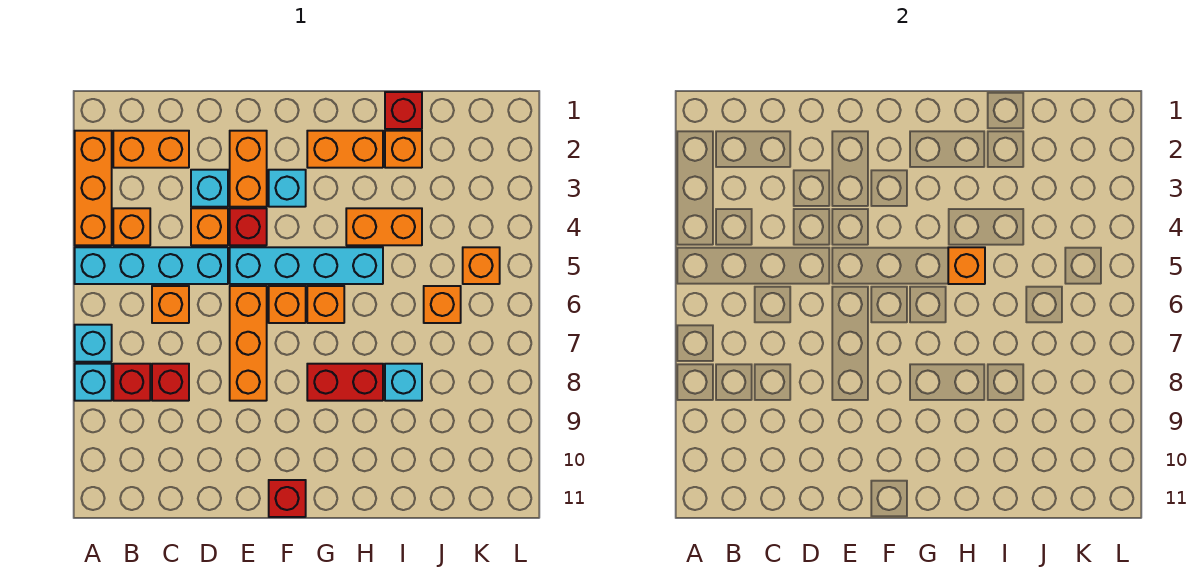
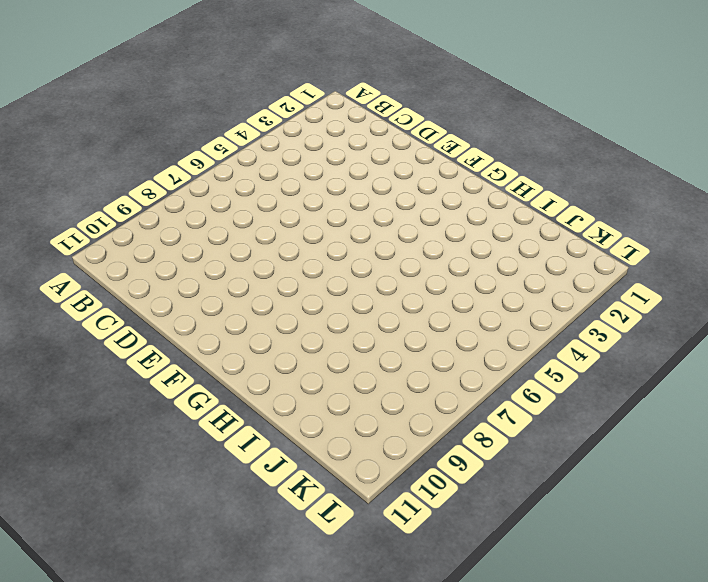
none -> orange brick A2:A4 level 1
none -> cyan brick A5:D5 level 1
none -> cyan brick A7 level 1

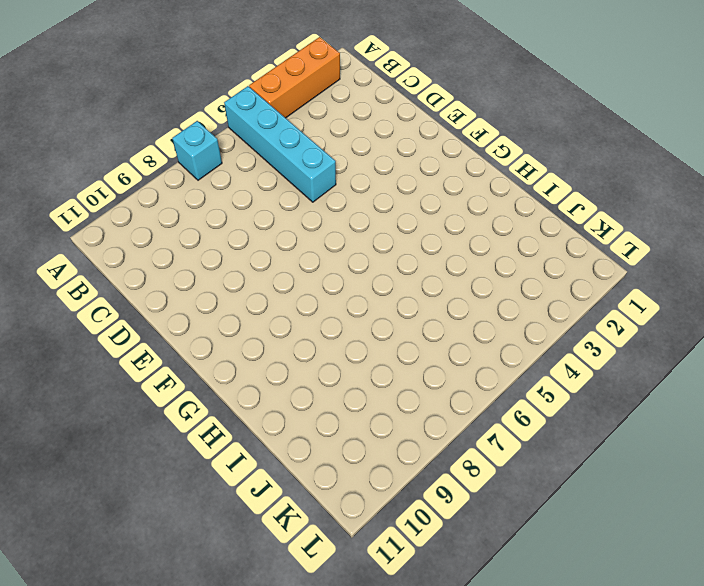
none -> cyan brick A8 level 1
none -> orange brick B2:C2 level 1
none -> orange brick B4 level 1

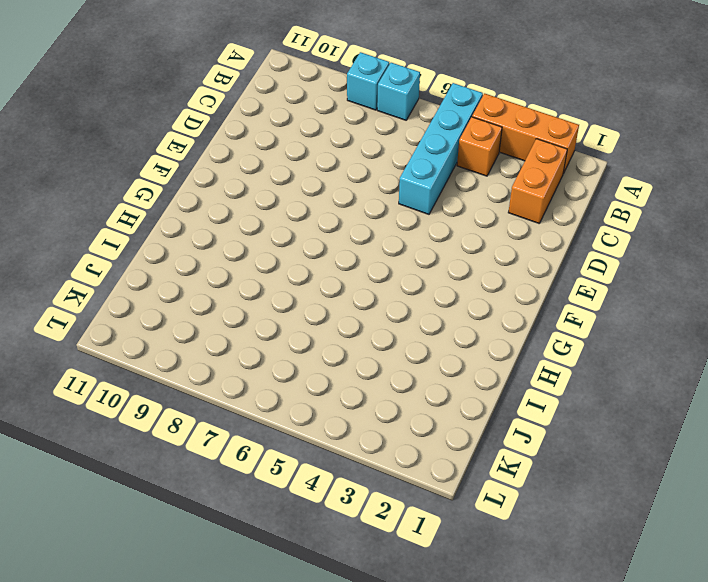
none -> red brick B8 level 1
none -> orange brick C6 level 1
none -> red brick C8 level 1

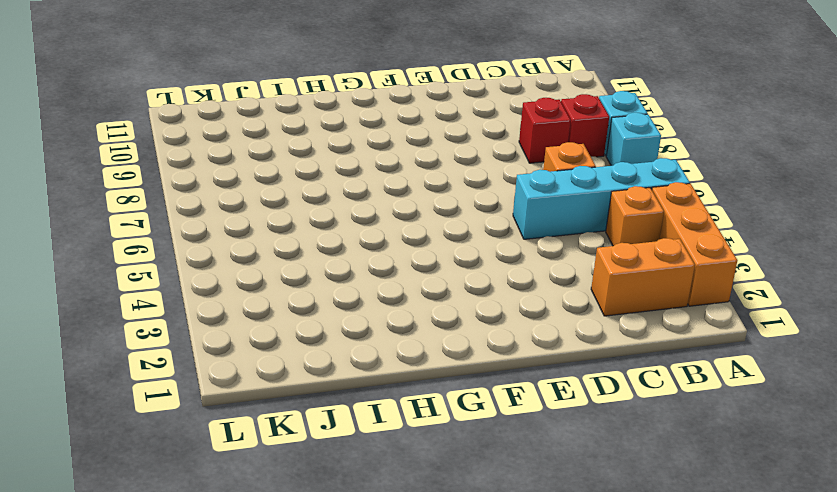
none -> cyan brick D3 level 1
none -> orange brick D4 level 1
none -> orange brick E2:E3 level 1

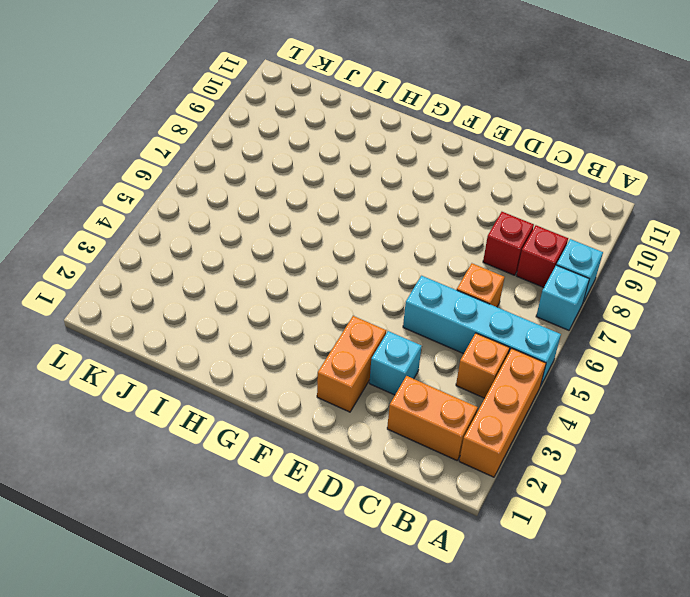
none -> orange brick D4 level 1
none -> red brick E4 level 1
none -> cyan brick E5:H5 level 1

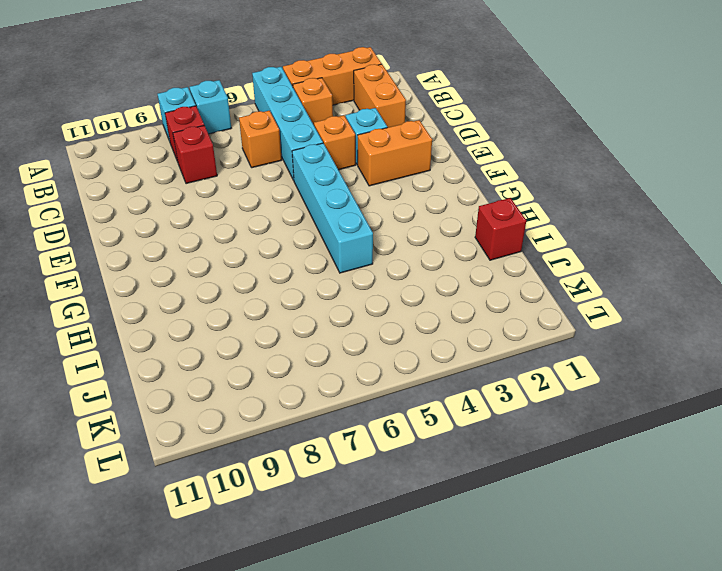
none -> red brick E4 level 1
none -> orange brick E6:E8 level 1
none -> cyan brick F3 level 1

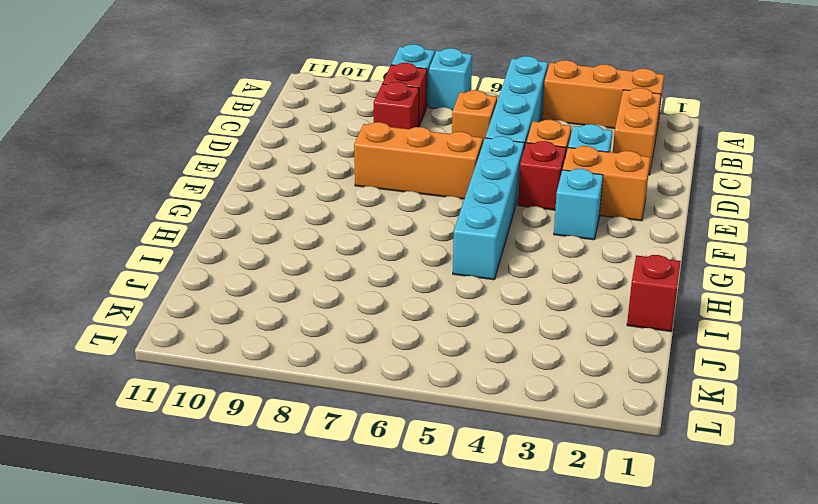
none -> orange brick B4 level 1
none -> orange brick F6 level 1
none -> red brick F11 level 1

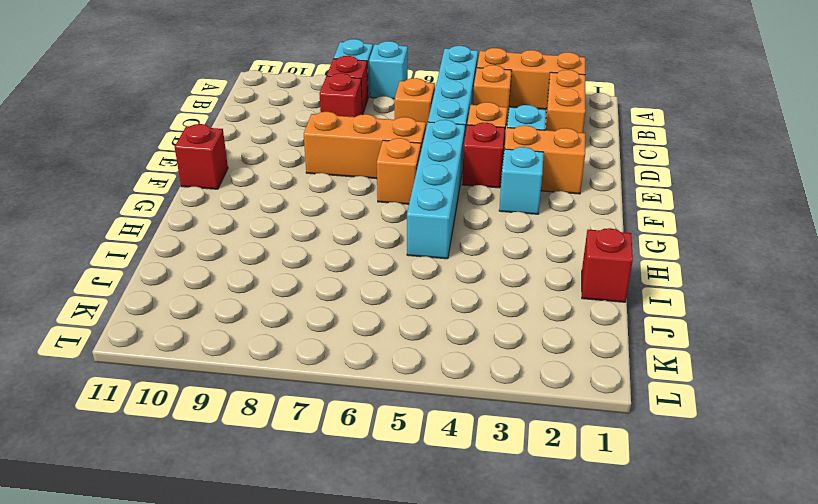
none -> orange brick G2:H2 level 1
none -> orange brick G6 level 1
none -> red brick G8:H8 level 1

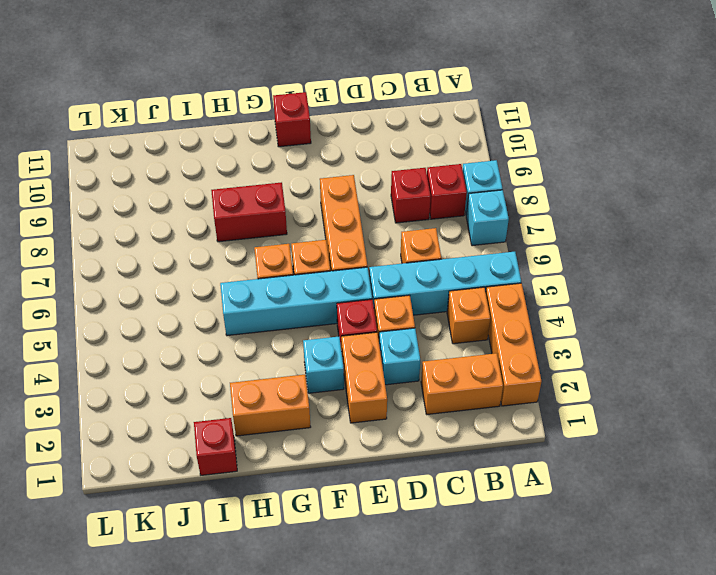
none -> orange brick H4:I4 level 1
none -> orange brick I2 level 1
none -> cyan brick I8 level 1

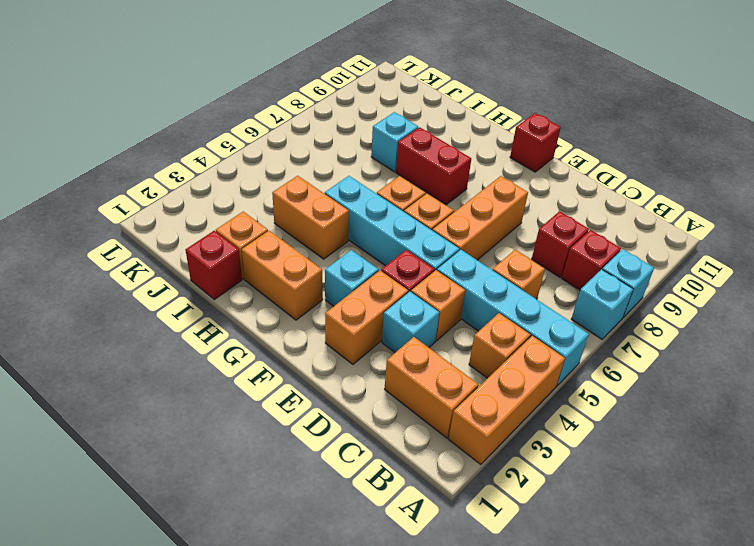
none -> orange brick J6 level 1
none -> orange brick K5 level 1
none -> orange brick H5 level 2

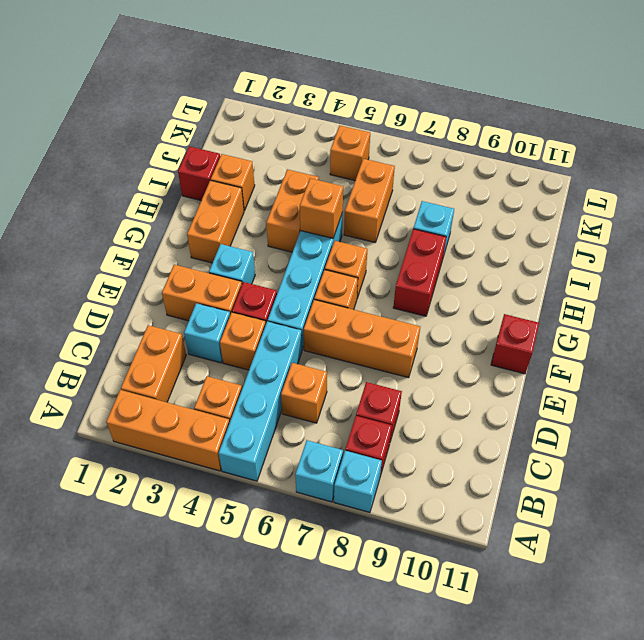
orange brick I6:J6 level 1 -> orange brick J6 level 1

